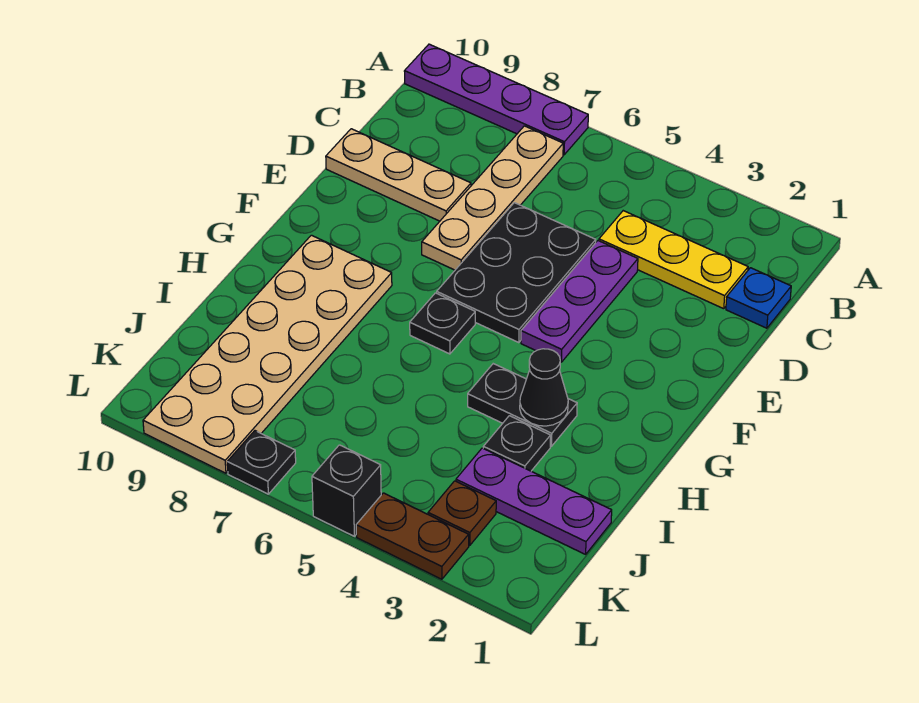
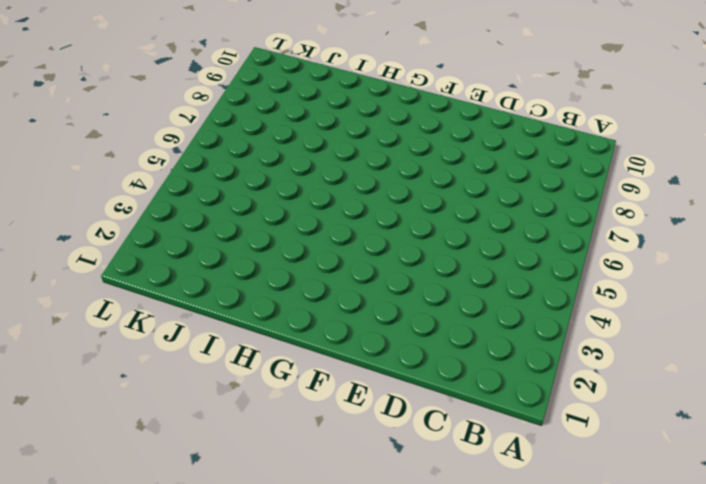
none -> purple plate A7:A10 level 1
none -> tan plate B7:E7 level 1
none -> blue plate C1 level 1

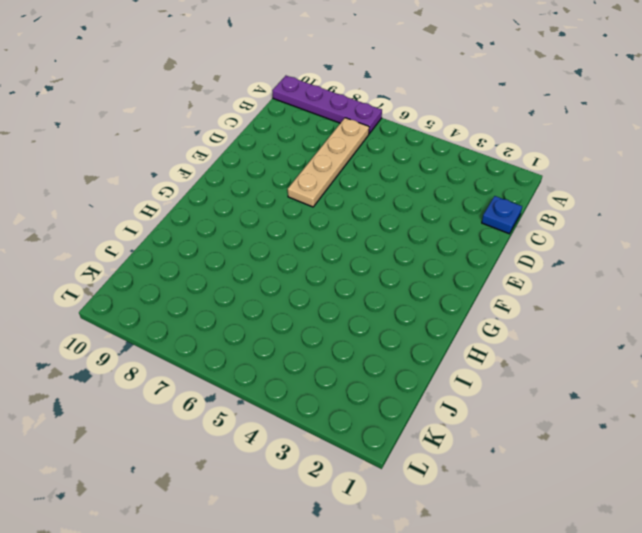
none -> yellow plate C2:C4 level 1
none -> purple plate D4:F4 level 1
none -> black plate D5:F6 level 1

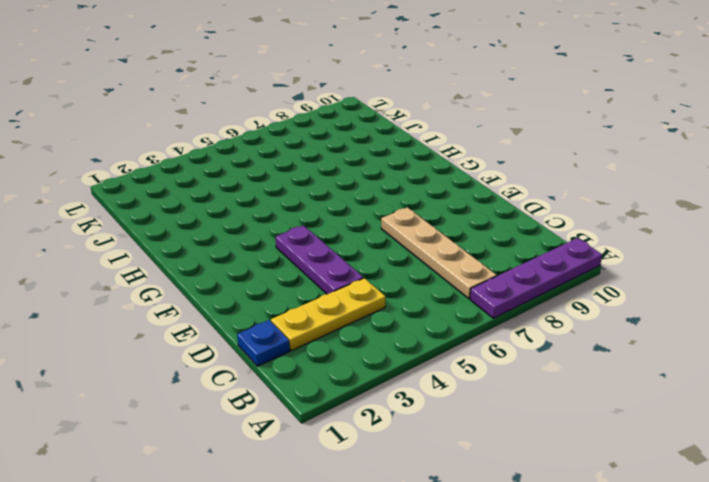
none -> black plate D5:F6 level 1
none -> tan plate D8:D10 level 1
none -> black plate G6 level 1

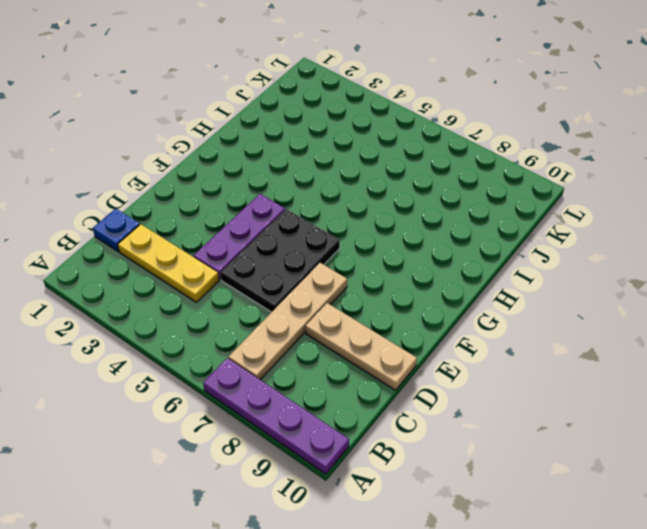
none -> black plate G6 level 1
none -> tan plate G8:L9 level 1
none -> black plate H3:H4 level 1

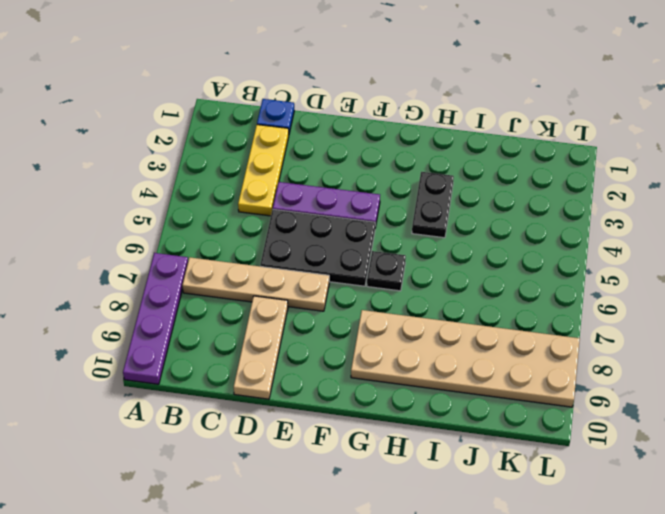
none -> black plate I3 level 1
none -> purple plate J1:J3 level 1
none -> brown plate K3 level 1

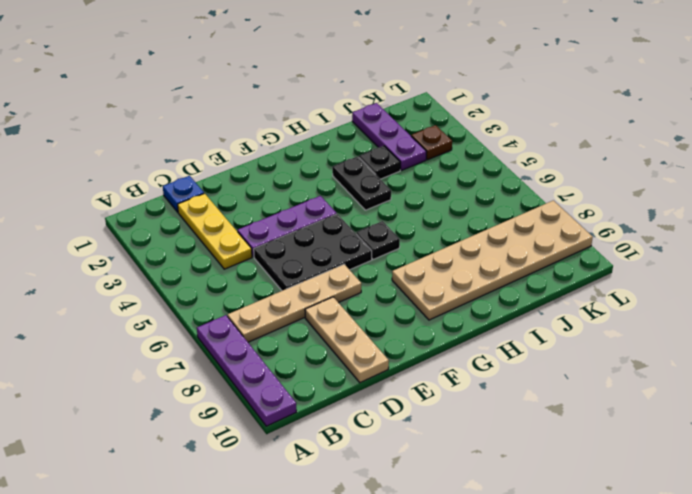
none -> brown plate L3:L4 level 1
none -> black brick L5 level 1
none -> black plate L7 level 1

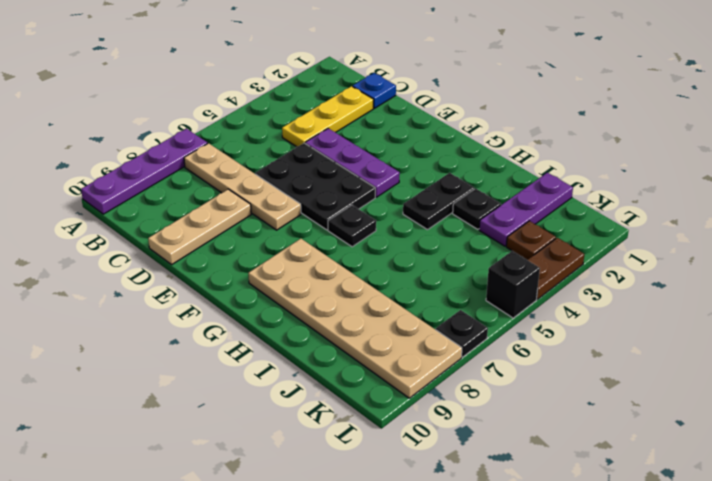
none -> black cone H3 level 2

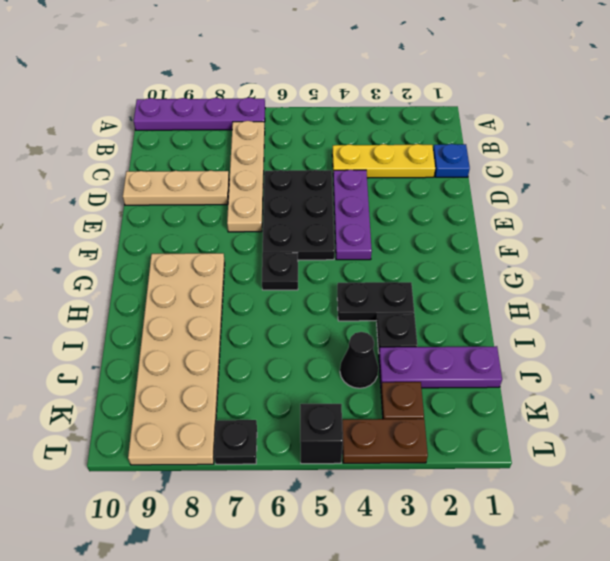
black cone J4 level 1 -> black cone H3 level 2

